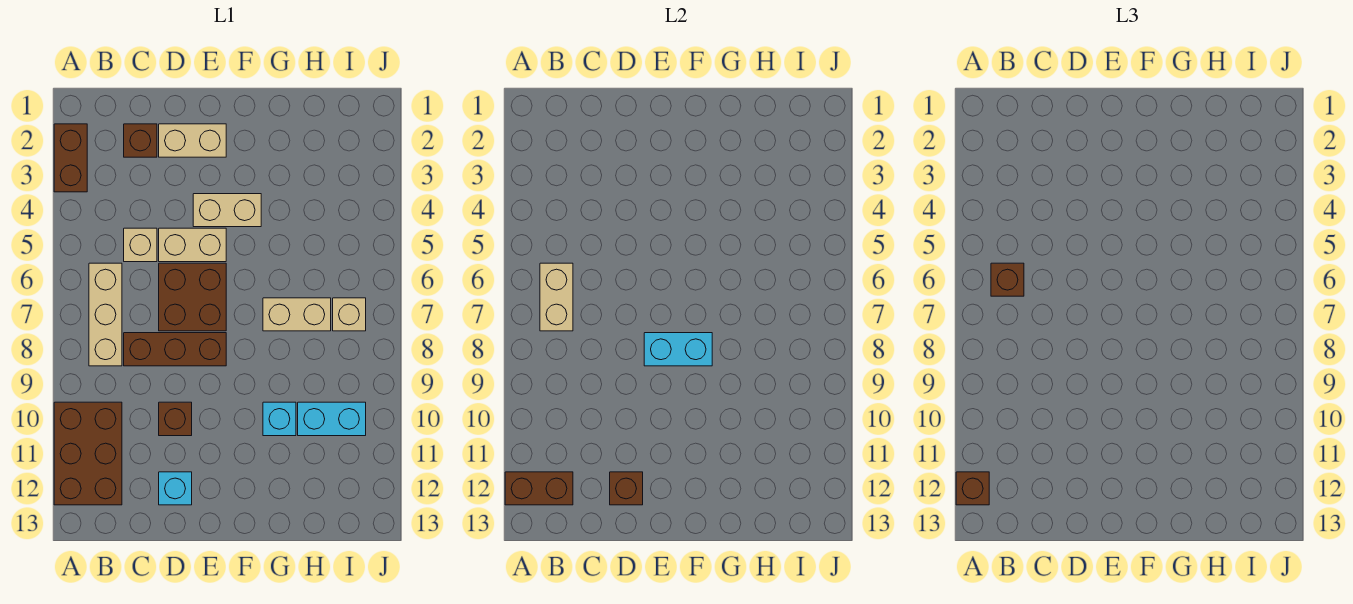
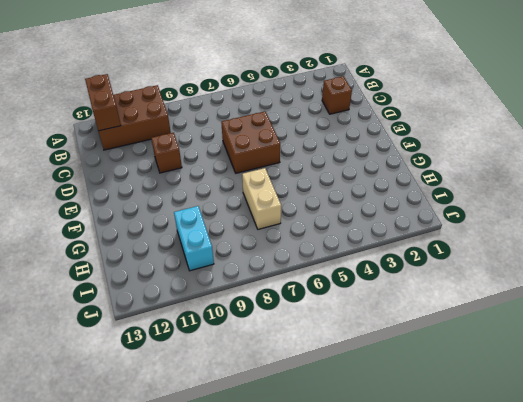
none -> brown brick A2:A3 level 1
none -> tan brick B6:B8 level 1
none -> tan brick C5 level 1

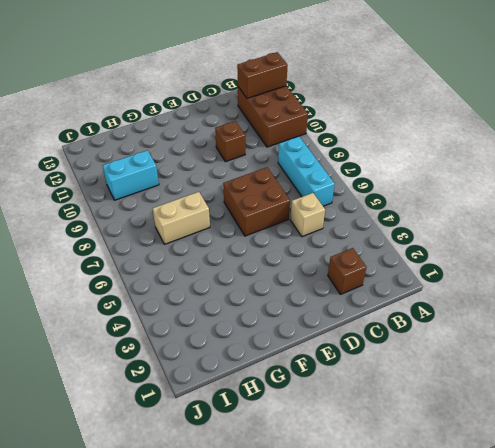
cyan brick B6:B8 level 1 -> tan brick B6:B8 level 1
none -> brown brick A2:A3 level 1
none -> brown brick C8:E8 level 1
none -> tan brick D2:E2 level 1

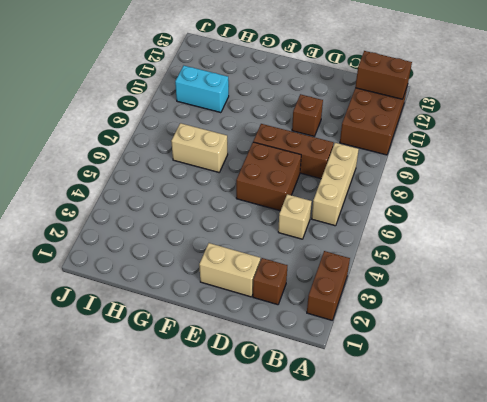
none -> tan brick D5:E5 level 1
none -> cyan brick D12 level 1
none -> tan brick E4:F4 level 1

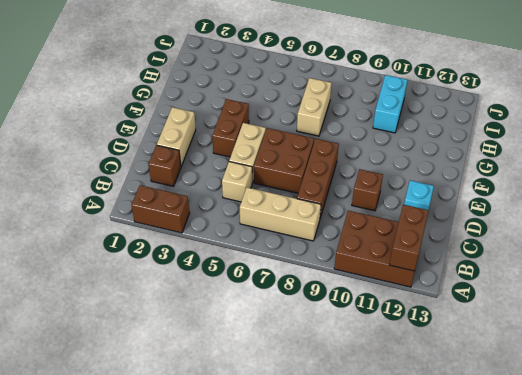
brown brick E4:F4 level 1 -> tan brick E4:F4 level 1
none -> cyan brick G10 level 1
none -> tan brick I7 level 1
none -> tan brick B6:B7 level 2

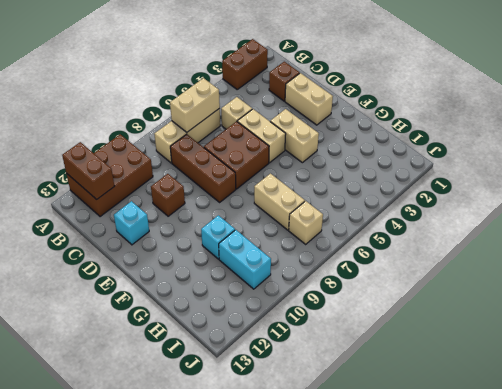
none -> brown brick D12 level 2
none -> cyan brick E8:F8 level 2
none -> brown brick A12 level 3

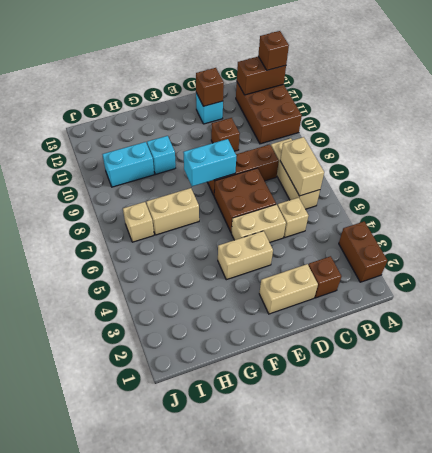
none -> brown brick B6 level 3

